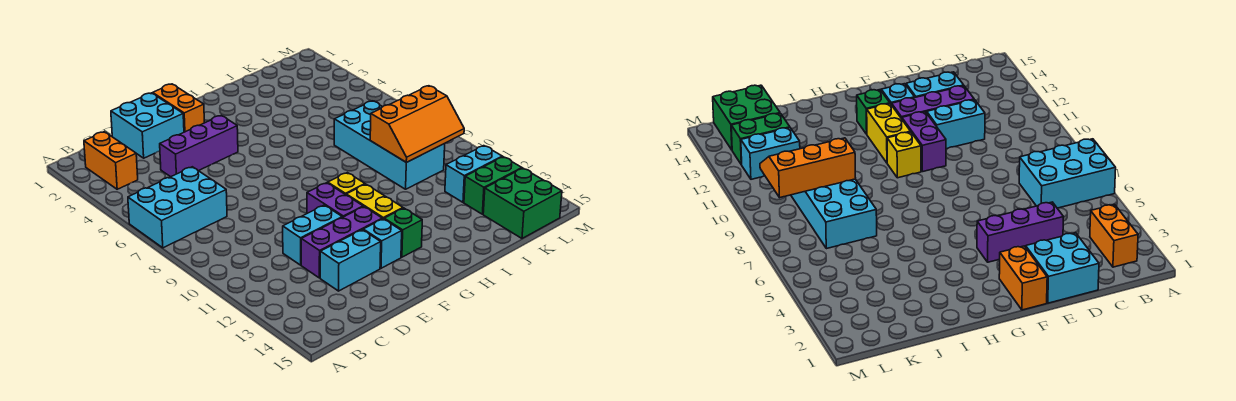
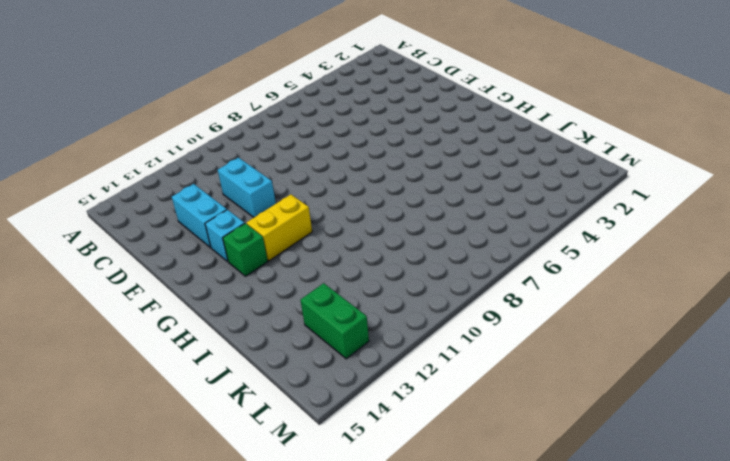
none -> cyan brick A6:C7 level 1
none -> orange brick B2:B3 level 1
none -> cyan brick D1:E2 level 1

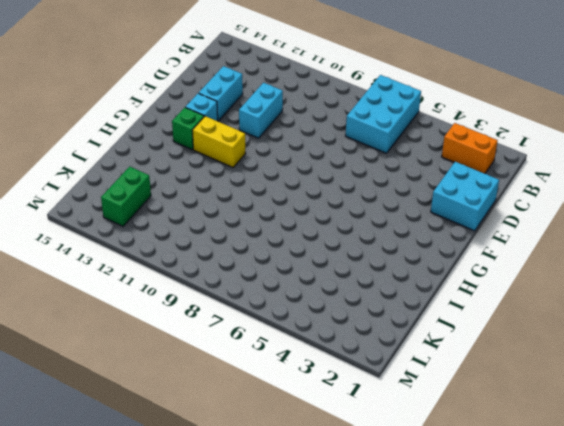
none -> purple brick D4:F4 level 1
none -> purple brick D12:F12 level 1
none -> orange brick F1:F2 level 1

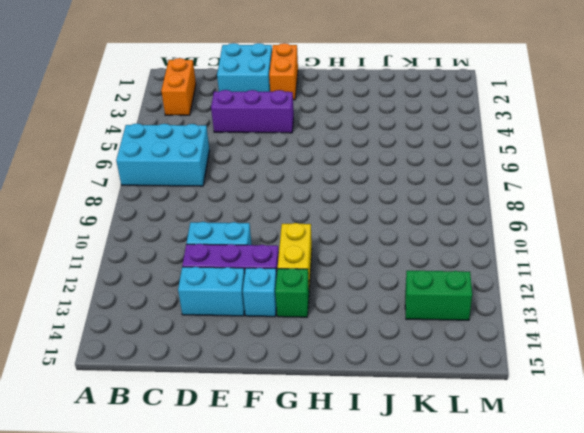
none -> purple brick F10:F11 level 1
none -> yellow brick G10 level 1
none -> cyan brick J7:K10 level 1

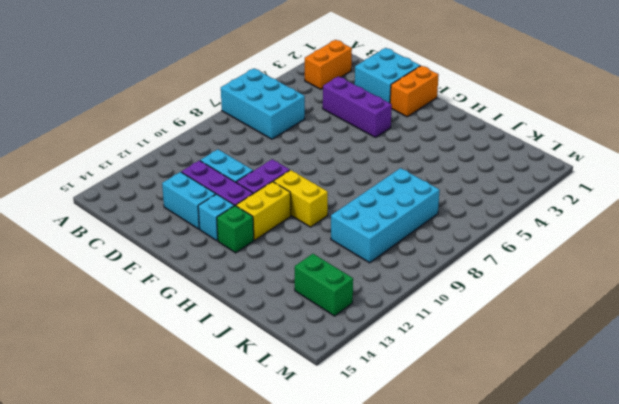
yellow brick G10:H10 level 1 -> yellow brick G10 level 1
none -> cyan brick K12:L12 level 1
none -> green brick K14:L15 level 1
none -> orange slope J9:L10 level 2 top 9

